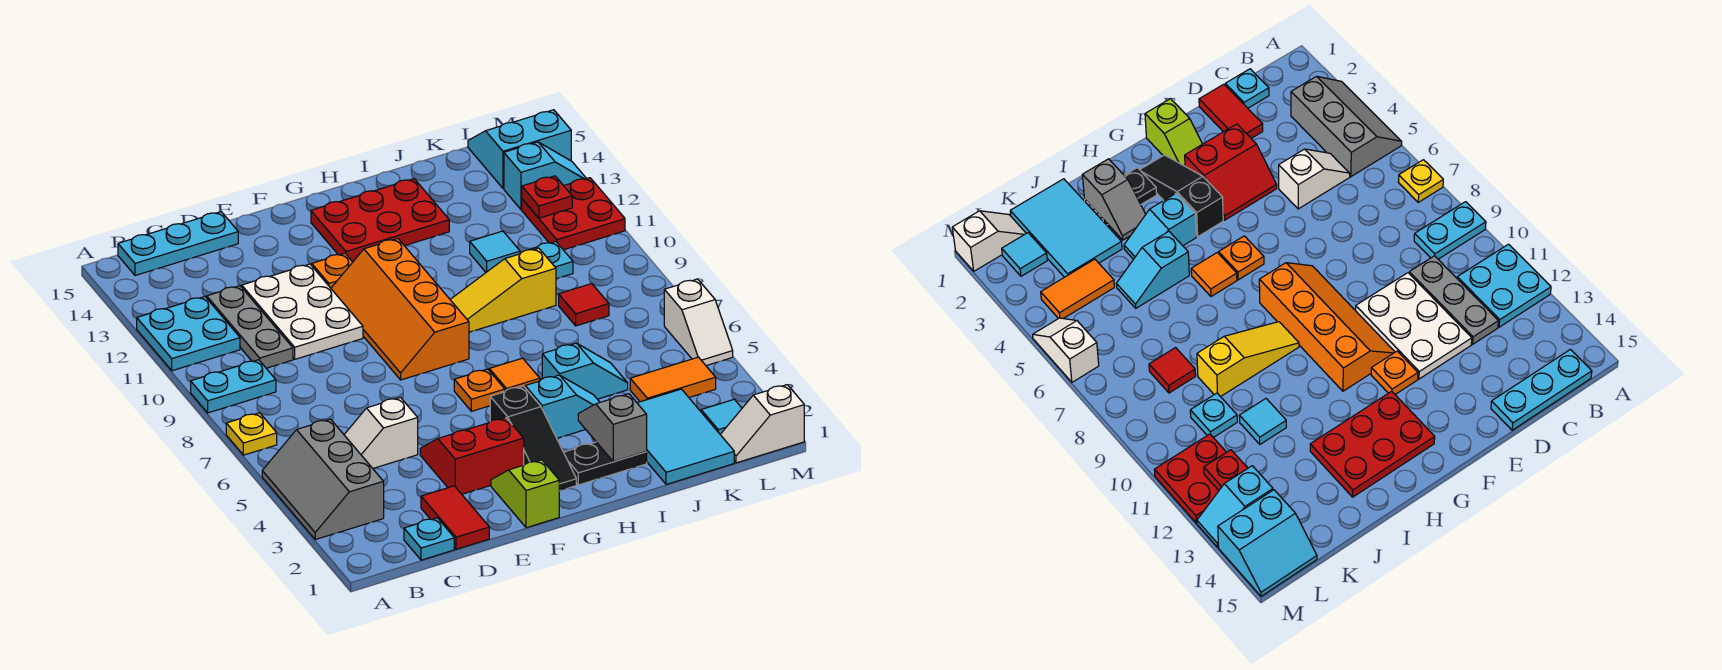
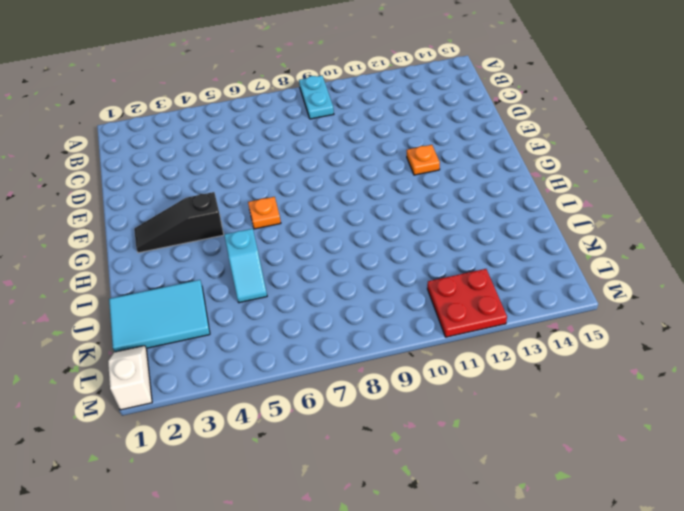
none -> grey slope A3:B5 level 1 top B
none -> yellow plate A7 level 1
none -> cyan plate A11:B12 level 1
none -> cyan plate B15:D15 level 1

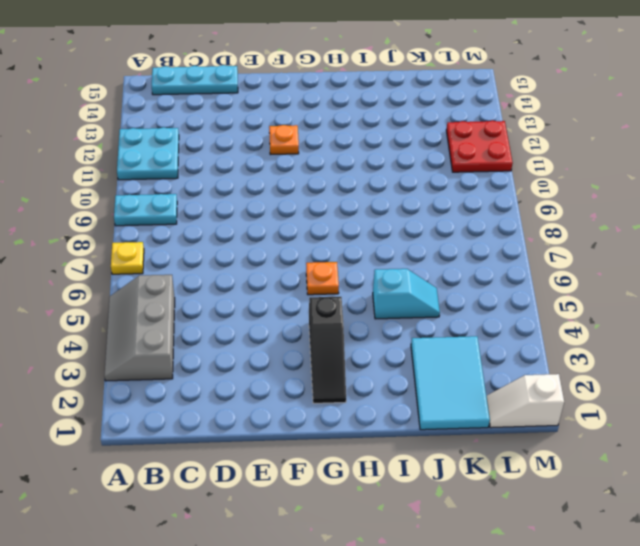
none -> cyan plate C1 level 1
none -> white slope C5:D5 level 1 top D
none -> grey plate C10:C12 level 1
none -> red tile D1:D2 level 1

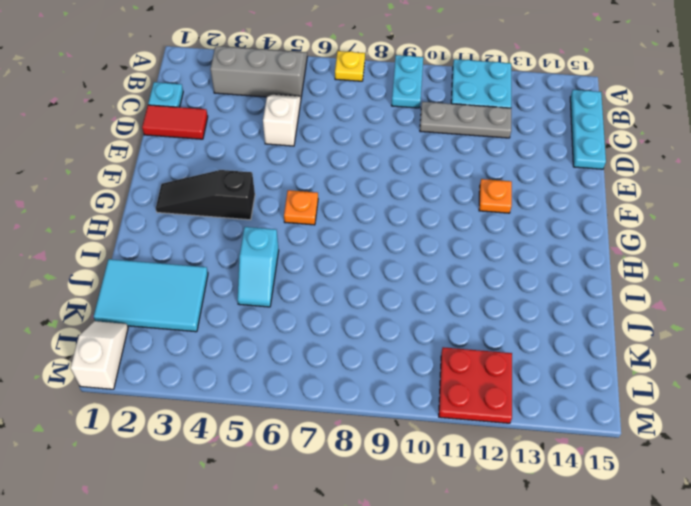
none -> white plate D10:E12 level 1
none -> red slope E3:F4 level 1 top 3
none -> lime slope F1:F2 level 1 top 1
none -> orange slope F8:G11 level 1 top G

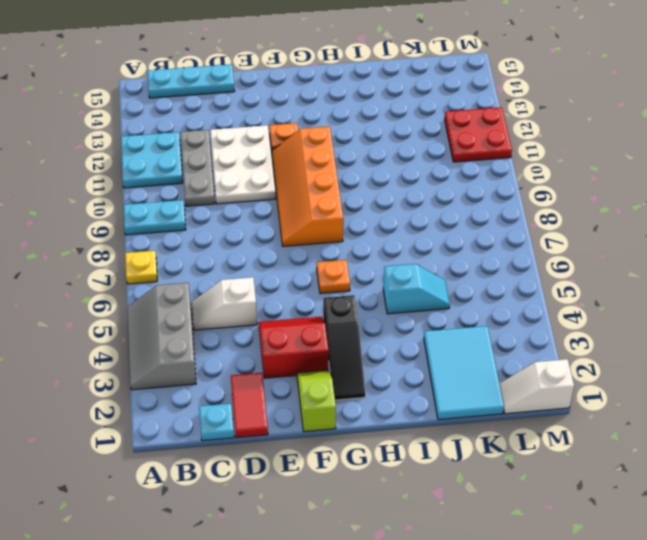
none -> red plate G13:I14 level 1
none -> black plate H2:I2 level 1
none -> cyan slope H4:I4 level 1 top H
none -> orange tile H6 level 1

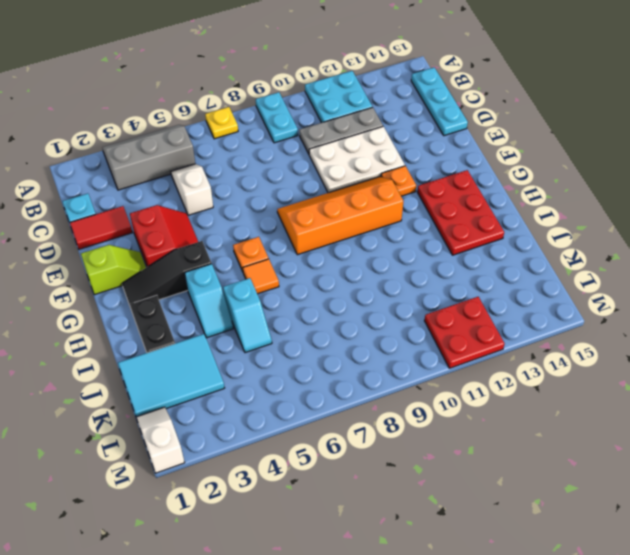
none -> yellow slope H9:J9 level 1 top J
none -> cyan tile J11 level 1
none -> orange tile K4:L4 level 1
none -> red tile K8 level 1

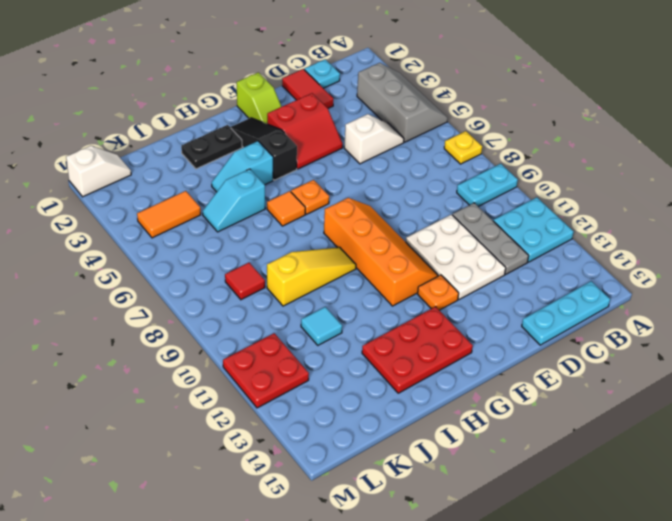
none -> cyan tile J1:K3 level 1
none -> cyan plate K10 level 1
none -> cyan tile L2 level 1
none -> cyan slope L13:M13 level 1 top L

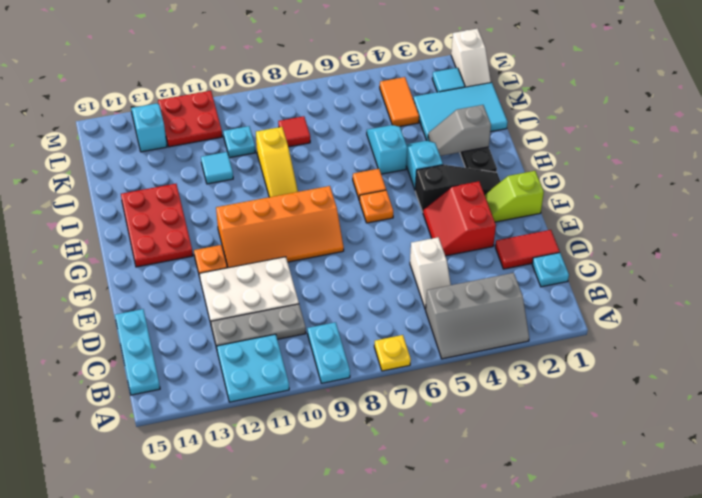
none -> cyan slope L14:M15 level 1 top 14
none -> white slope M5:M6 level 1 top 6
none -> red plate L12 level 2

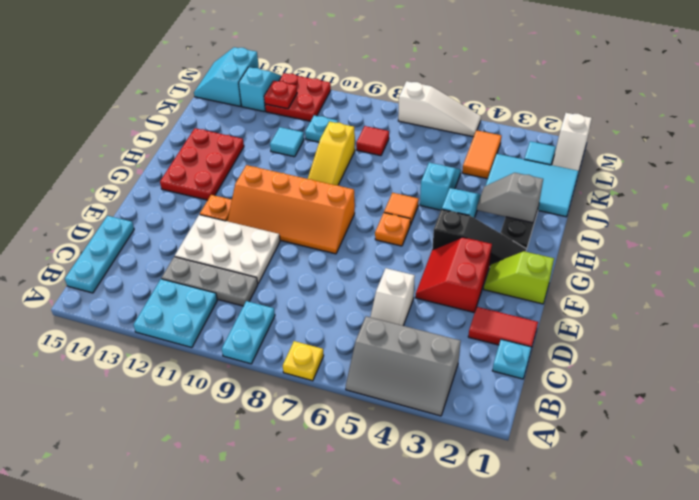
white slope M5:M7 level 1 top 7 -> white slope M5:M6 level 1 top 6

